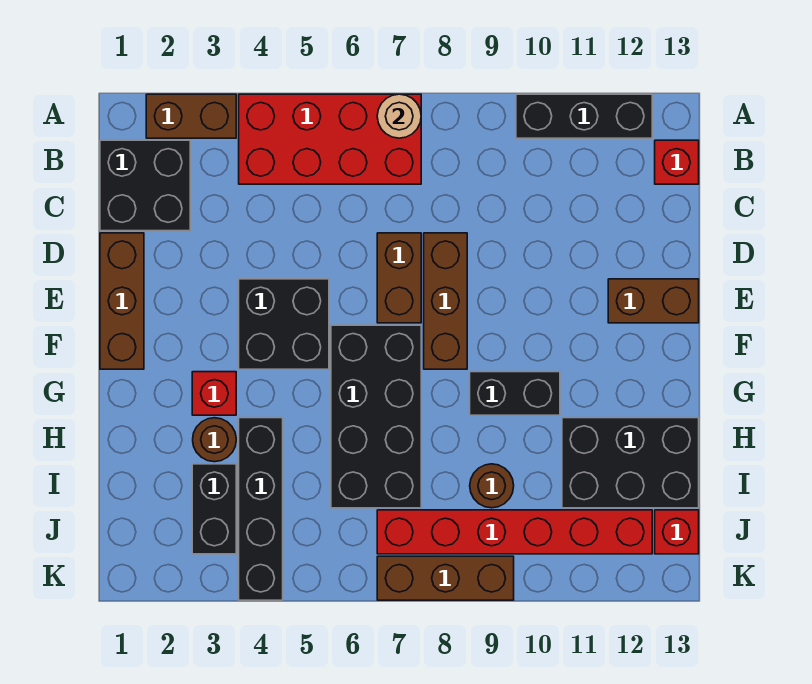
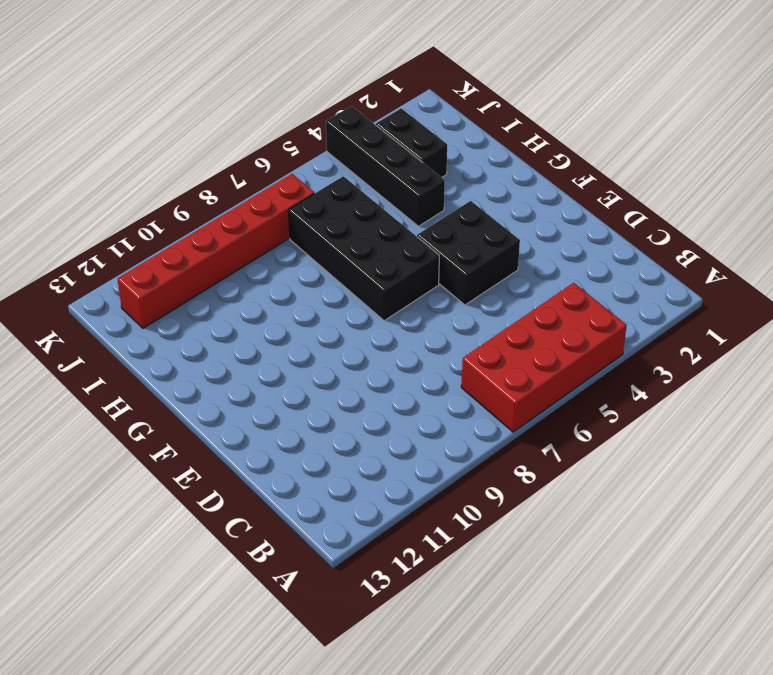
none -> brown brick A2:A3 level 1
none -> black brick A10:A12 level 1
none -> black brick B1:C2 level 1

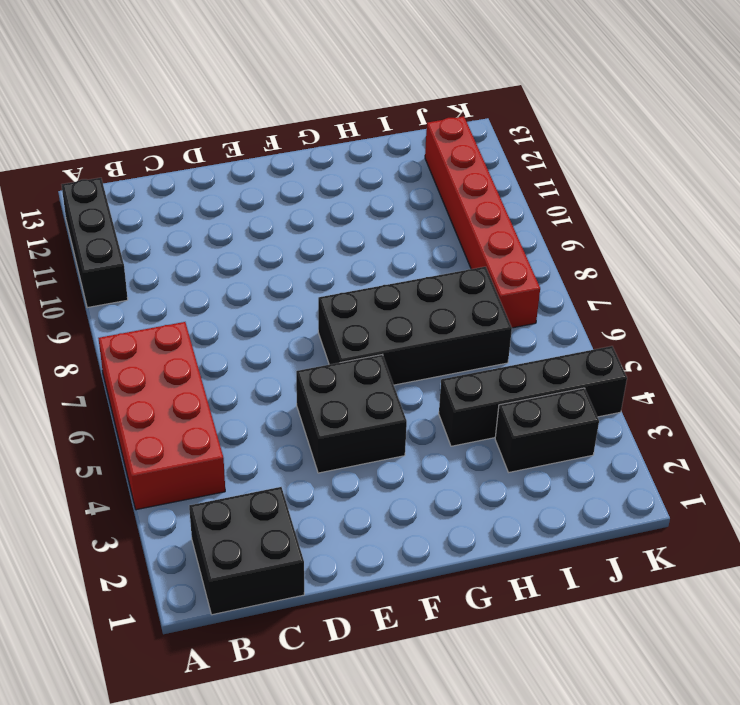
none -> brown brick A2:A3 level 1
none -> red brick B13 level 1
none -> brown brick D1:F1 level 1

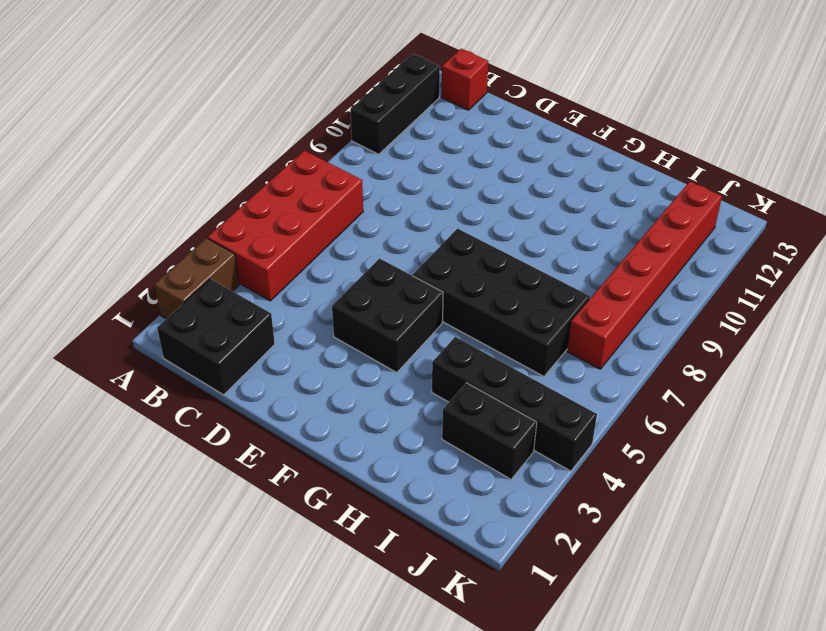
none -> brown brick D1:F1 level 1
none -> brown brick D7:E7 level 1
none -> brown brick D8:F8 level 1

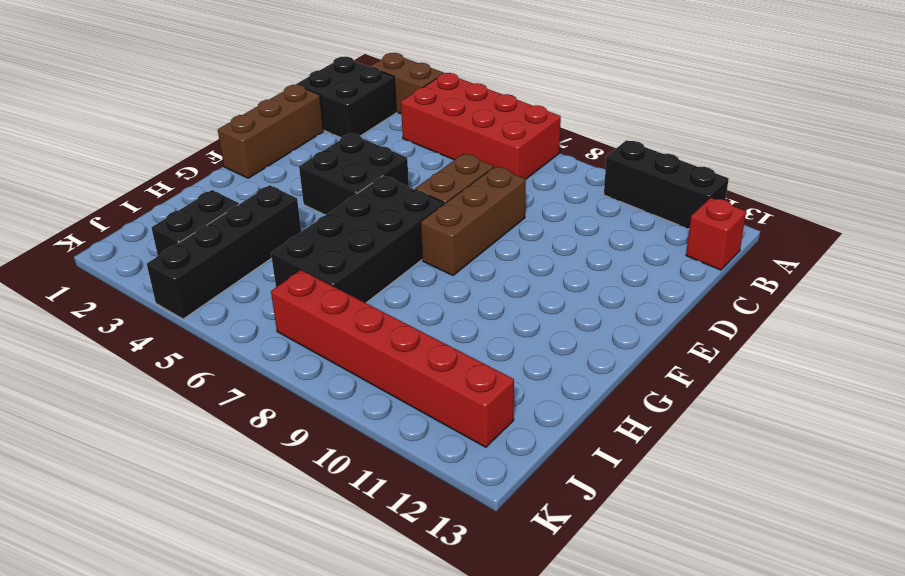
none -> brown brick E12:E13 level 1
none -> red brick G3 level 1
none -> black brick G9:G10 level 1

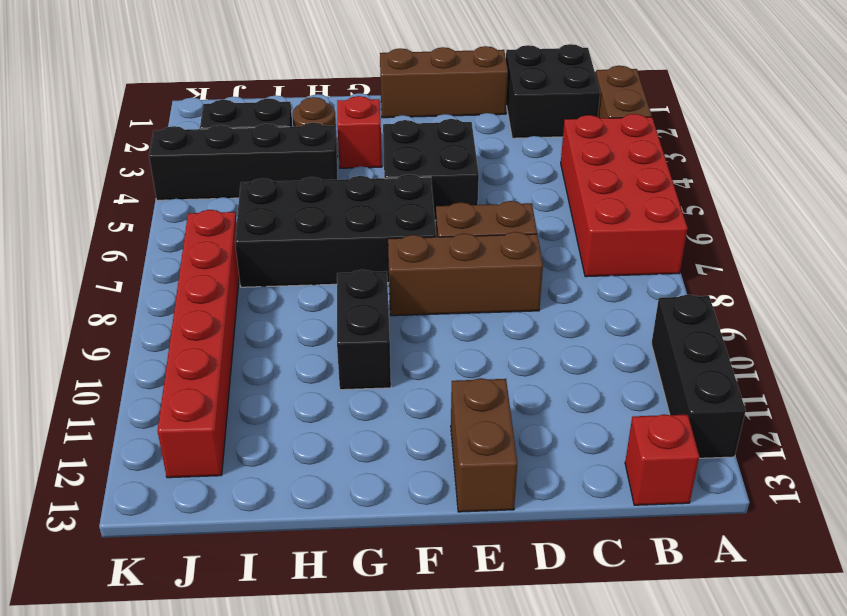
none -> black brick H11:I13 level 1
none -> brown round brick I9 level 1
none -> red brick J13 level 1

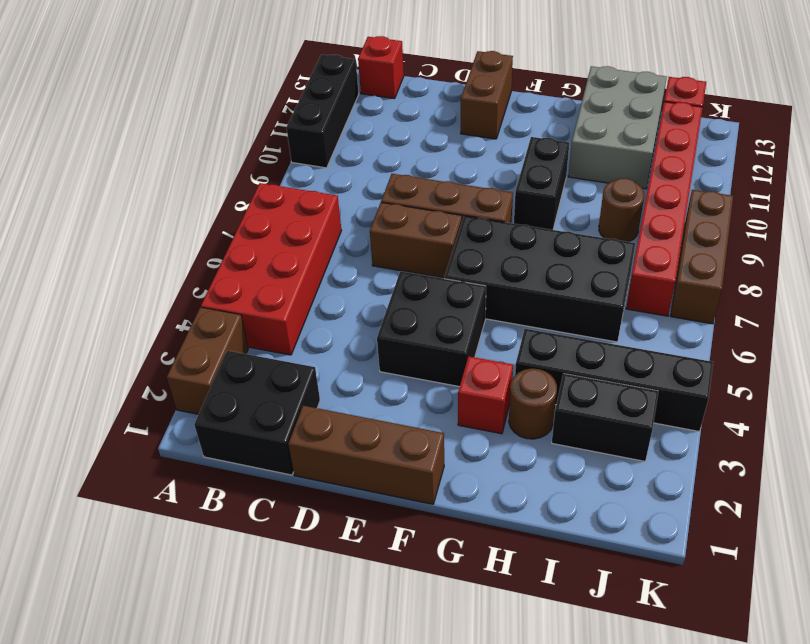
grey brick H11:I13 level 1 -> black brick H11:I13 level 1
none -> tan round brick A7 level 2

